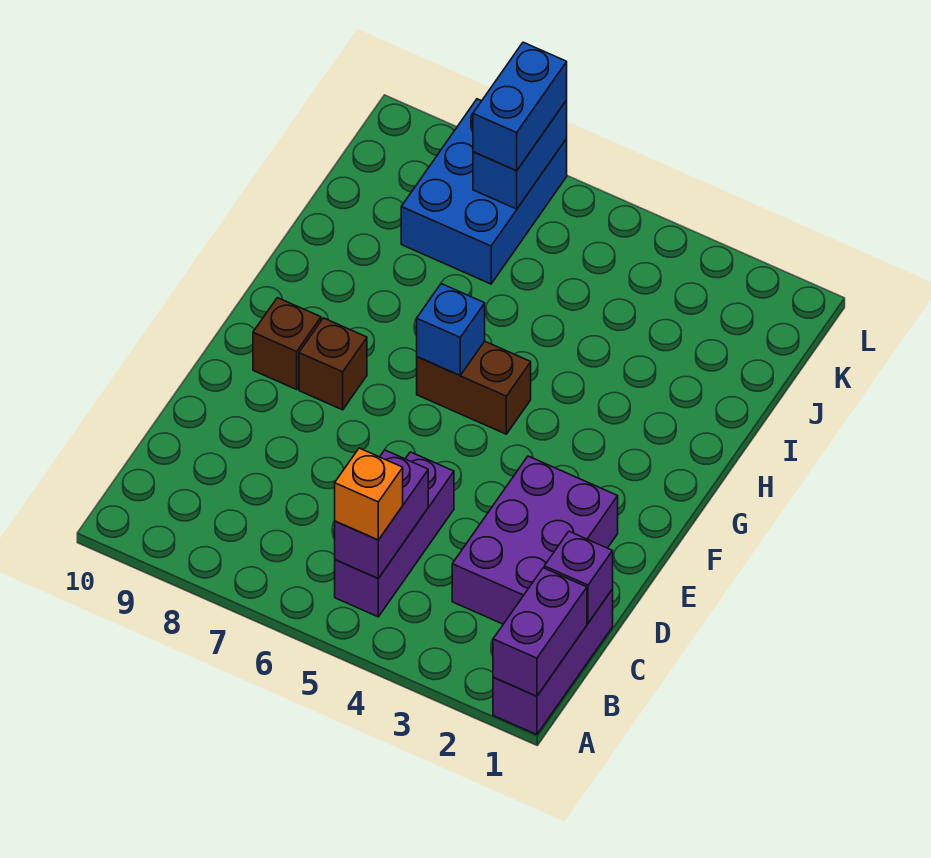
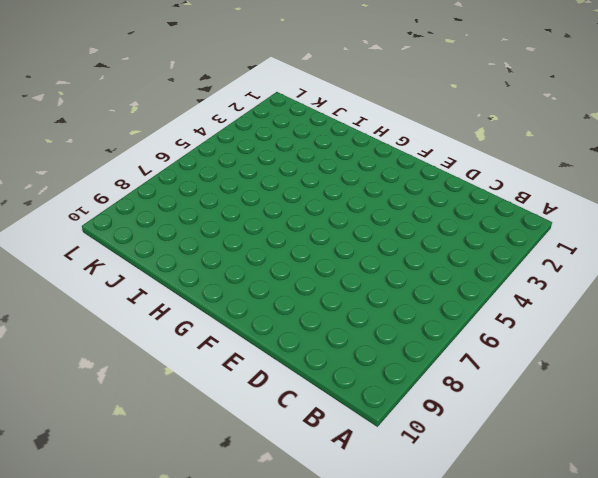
none -> purple brick A1:C1 level 1
none -> purple brick B5:D5 level 1
none -> purple brick C2:E3 level 1

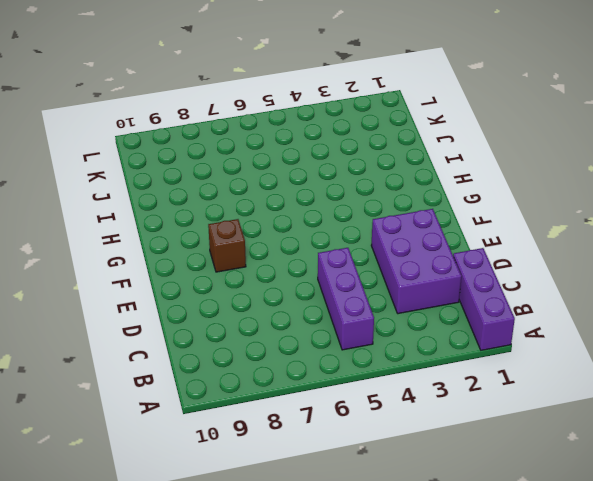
none -> brown brick F9 level 1
none -> brown brick G5:G6 level 1
none -> blue brick J7:L8 level 1

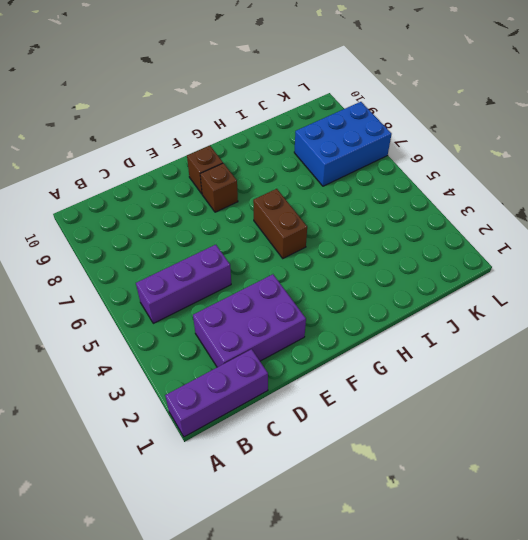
none -> purple brick A1:B1 level 2
none -> purple brick B5:C5 level 2
none -> purple brick C1 level 2

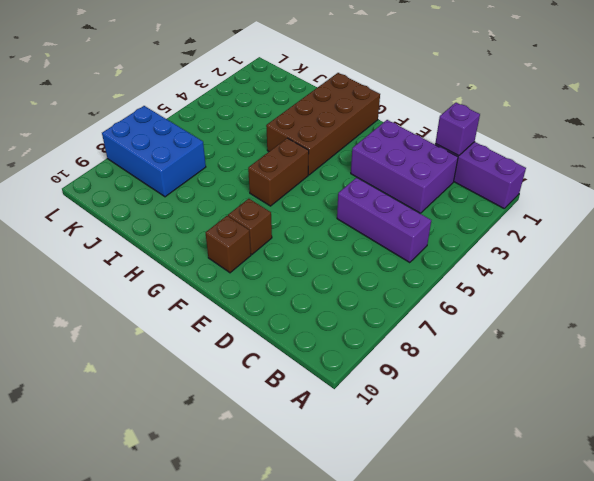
brown brick G1:H4 level 1 -> none
none -> purple brick A1:B1 level 2
none -> purple brick B5:C5 level 2
none -> blue brick G6 level 2

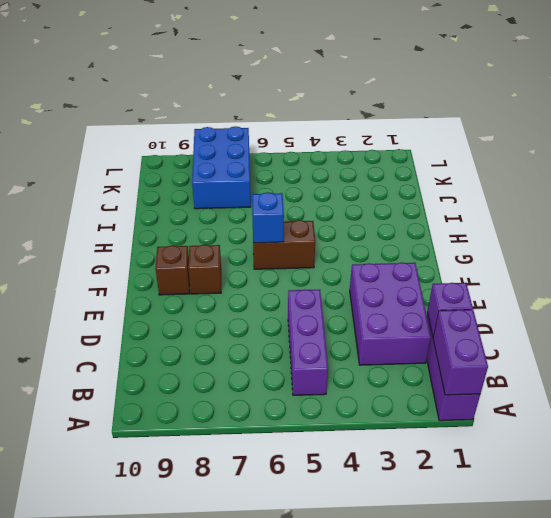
none -> purple brick B5:C5 level 2
none -> blue brick K7:L7 level 2
none -> orange brick B5 level 3

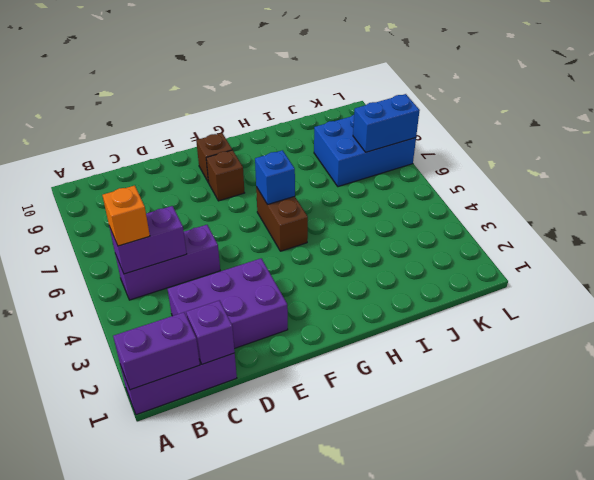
none -> blue brick K7:L7 level 3

